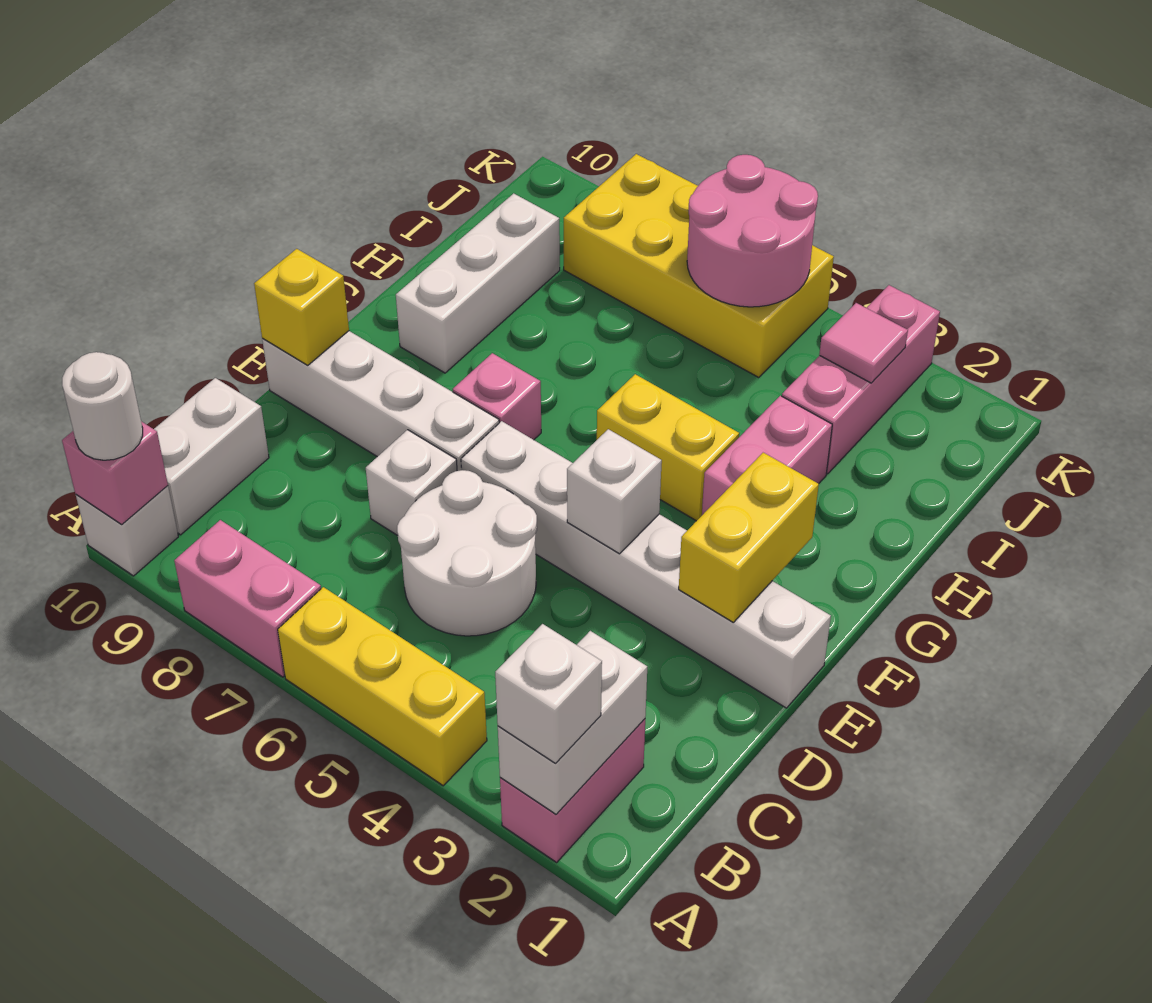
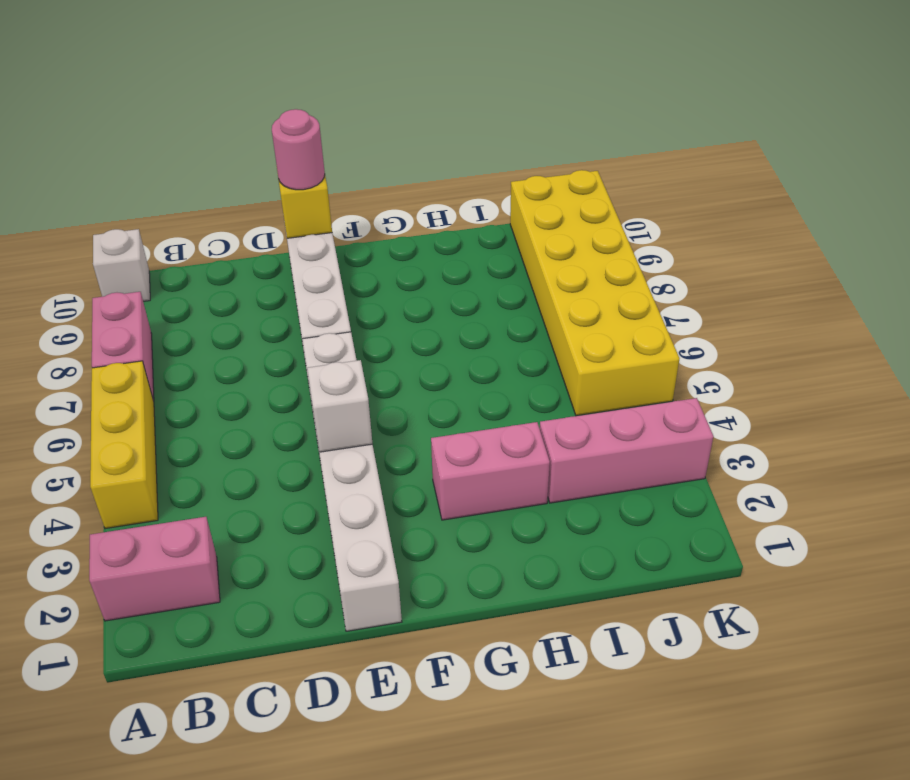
pink round brick E10 level 3 -> none
yellow brick J5:K10 level 1 -> yellow brick J5:K8 level 1
none -> white brick B10:C10 level 1
none -> white round brick C5:D6 level 1
none -> white brick D7 level 1

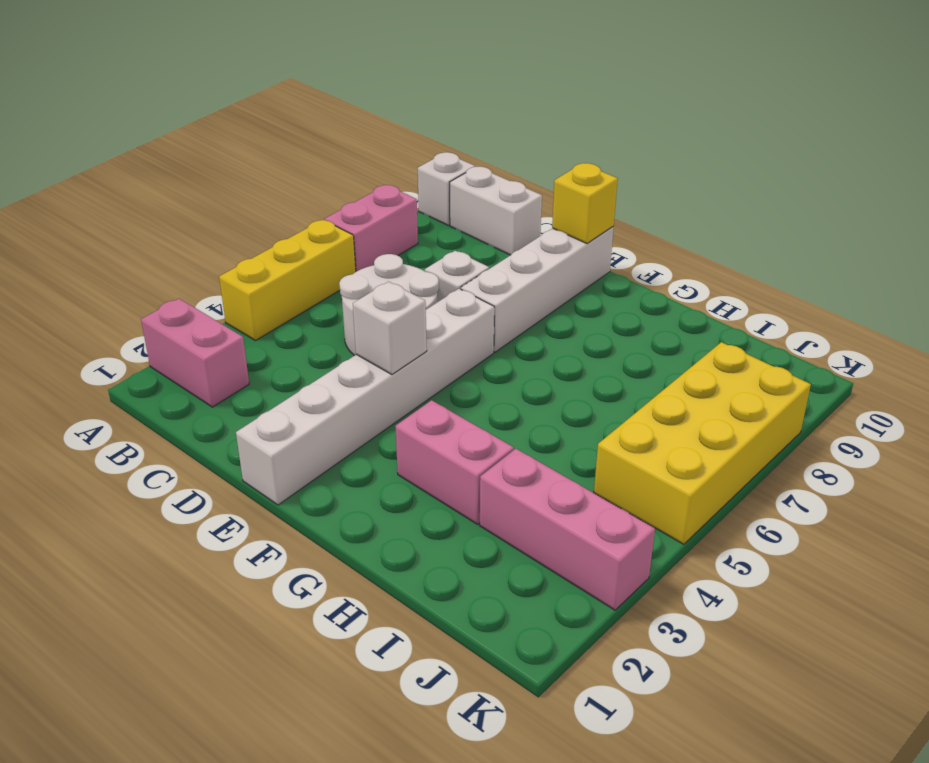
none -> pink brick F7 level 1
none -> yellow brick G4:G5 level 1
none -> white brick G9:I9 level 1

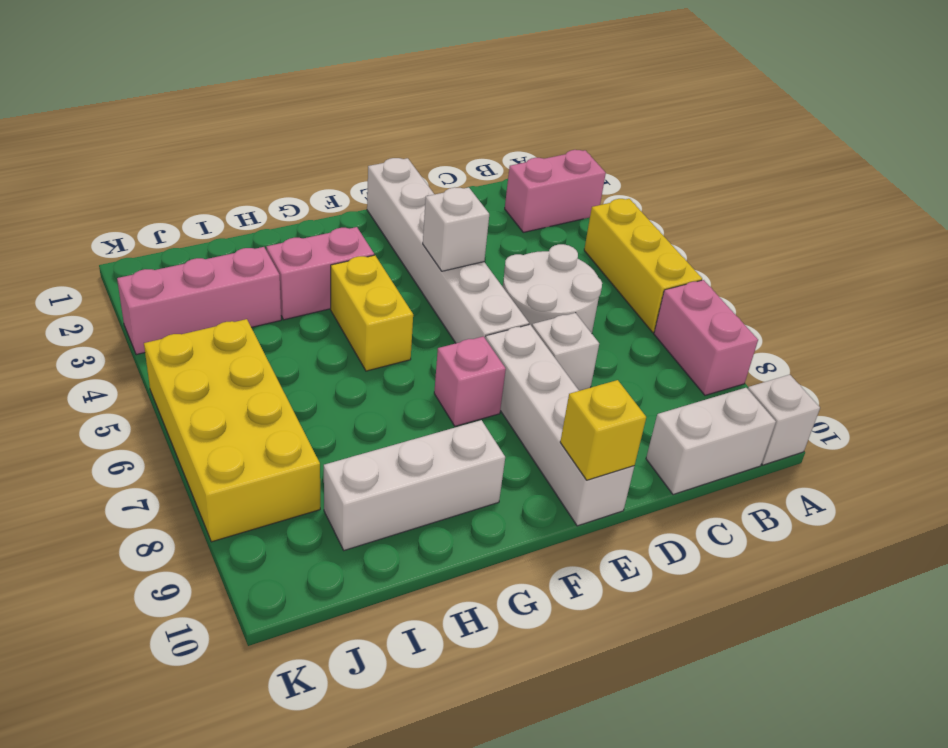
none -> white brick A2:B2 level 2
none -> pink brick A10 level 2
none -> yellow brick E2:F2 level 2

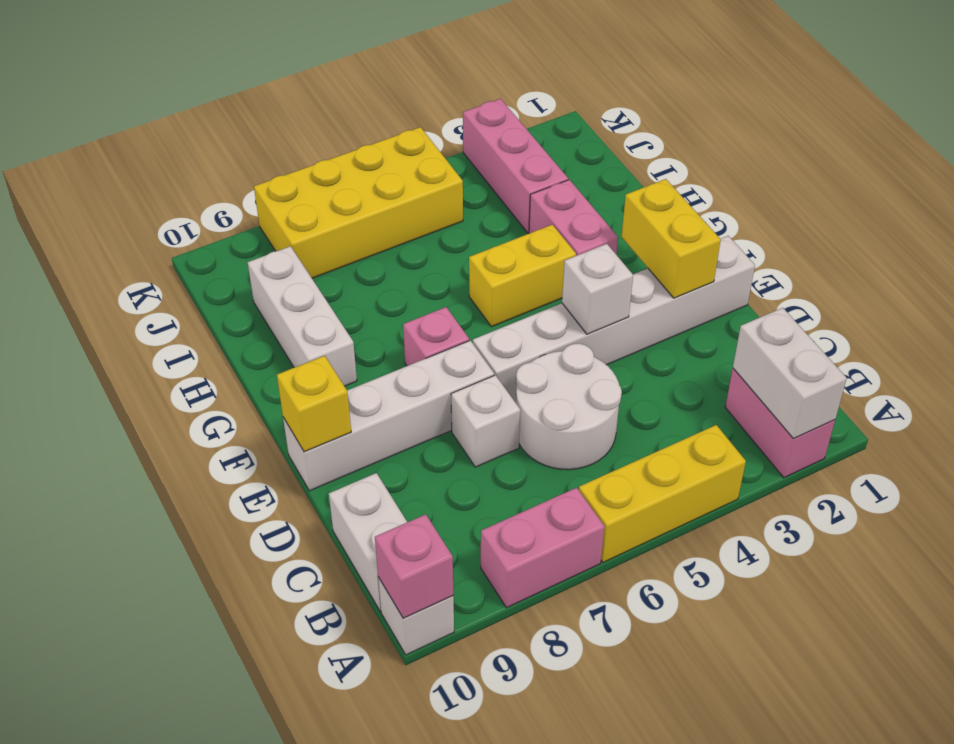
none -> pink tile J3 level 2
none -> pink round brick J5:K6 level 2
none -> white brick A2 level 3

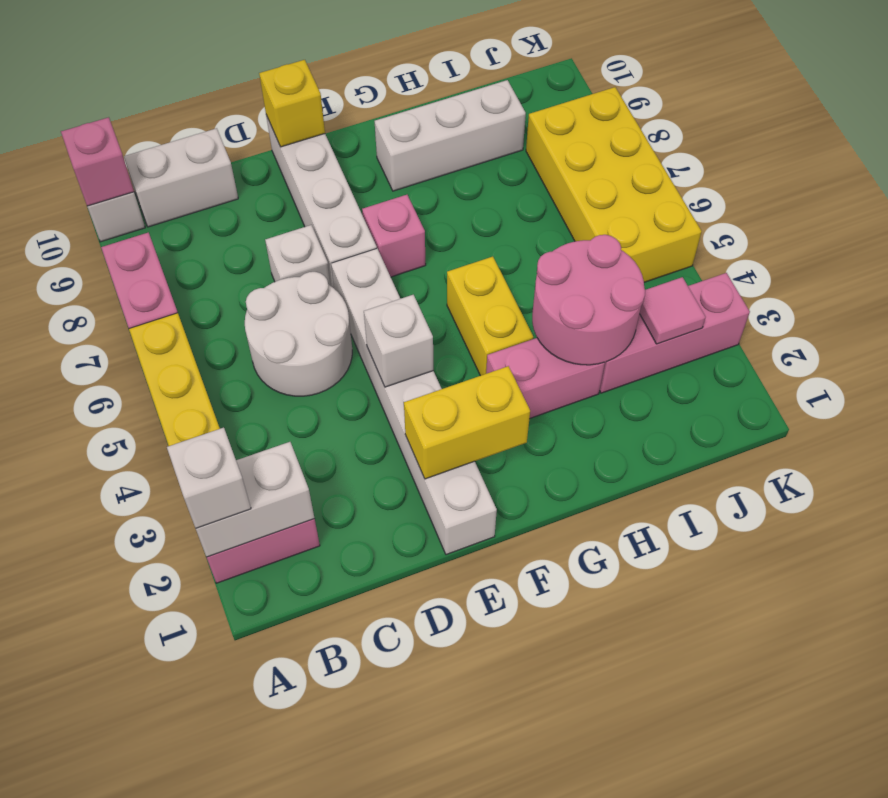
pink round brick H3:I4 level 2 -> pink round brick J5:K6 level 2
none -> white round brick A10 level 3

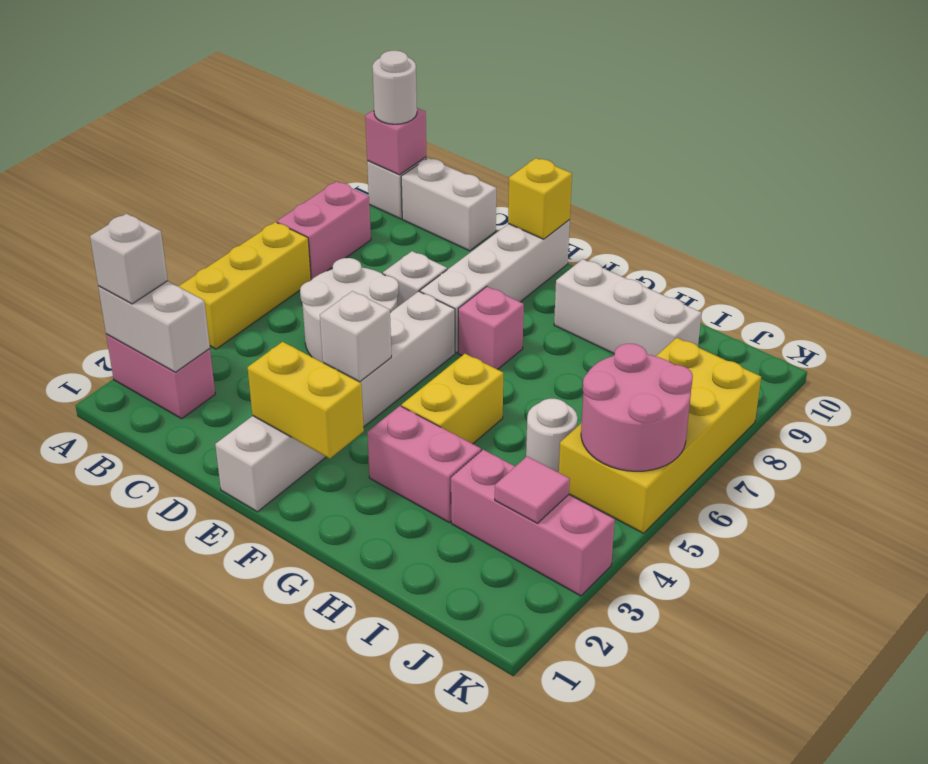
white round brick I5 level 1 -> none

